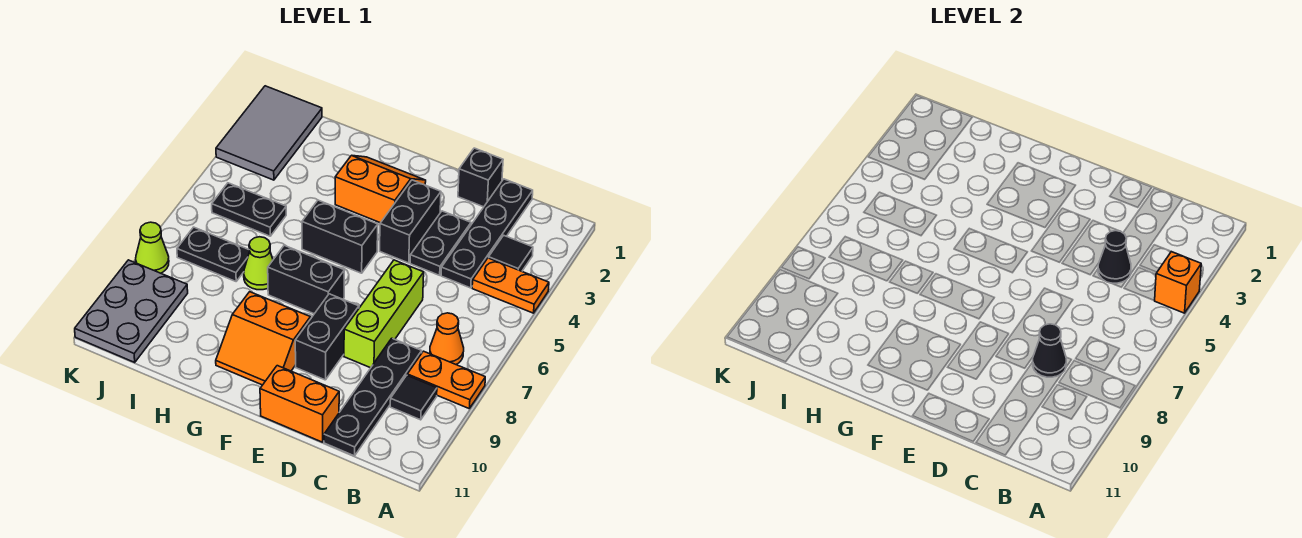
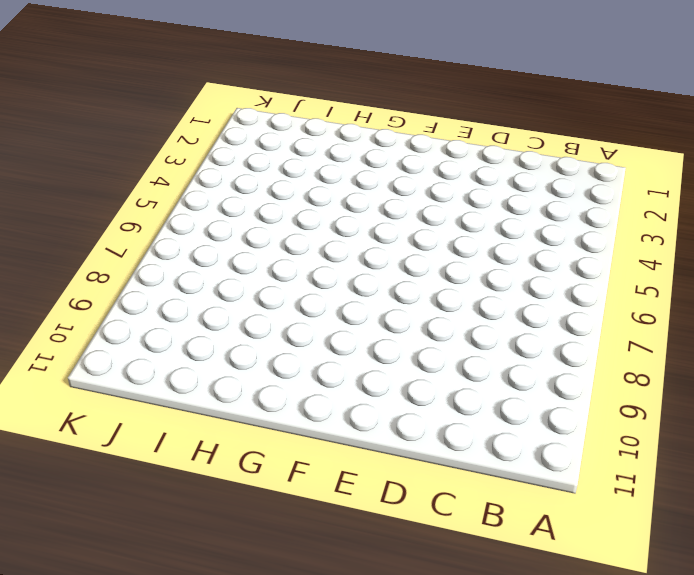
none -> orange plate A4:B4 level 1
none -> orange plate A8:B8 level 1
none -> black tile B3 level 1

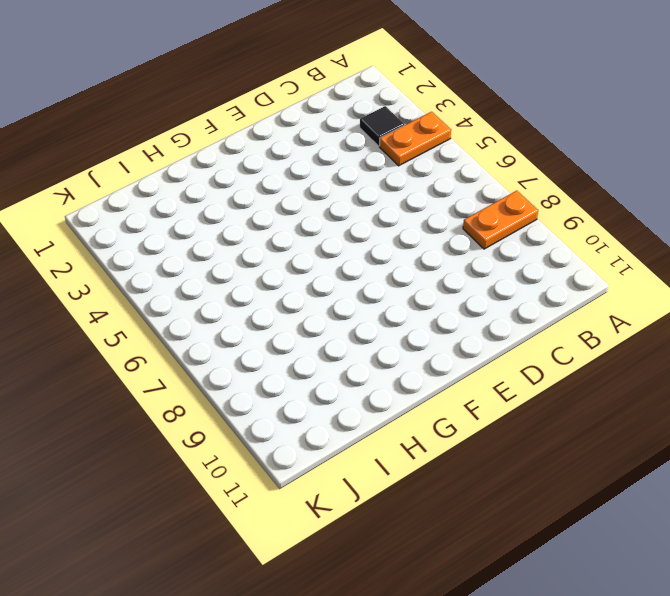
none -> orange cone B7 level 1
none -> black tile B9 level 1
none -> black plate C1:C4 level 1

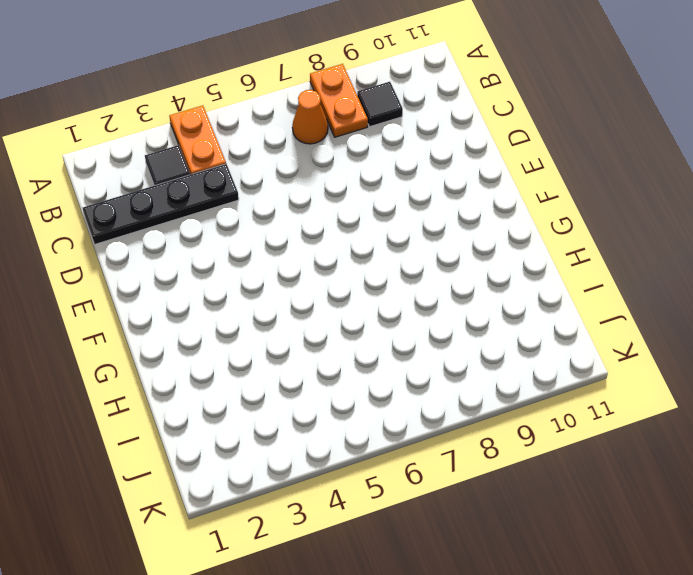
none -> black plate C8:C11 level 1
none -> black brick D1 level 1
none -> black plate D3:D4 level 1

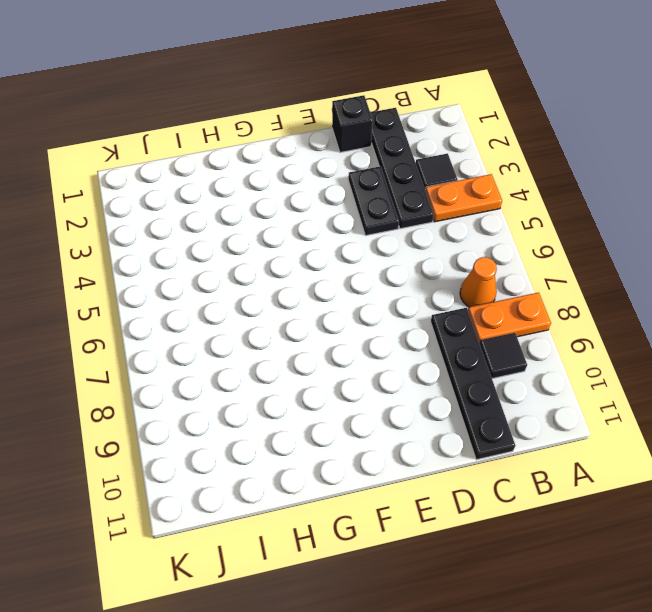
none -> lime brick D6:D8 level 1
none -> orange brick D11:E11 level 1
none -> black brick E3:E4 level 1

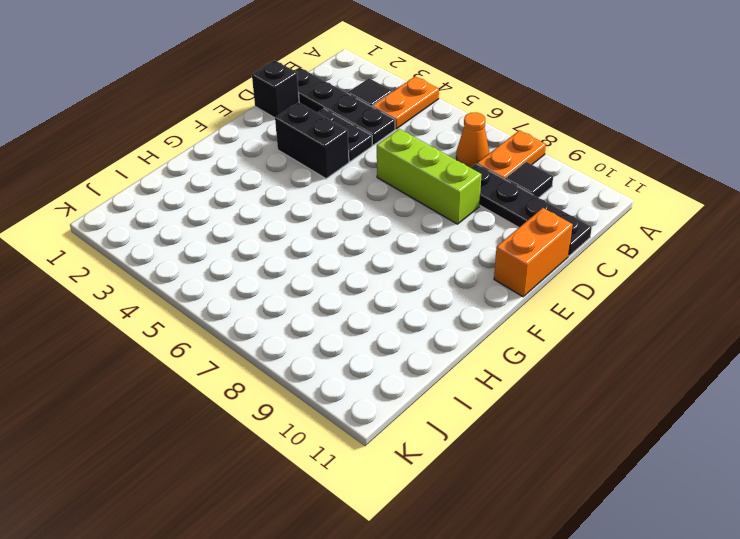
none -> black brick E8:E9 level 1
none -> orange slope F2:G3 level 1 top 3
none -> black brick F5:G5 level 1

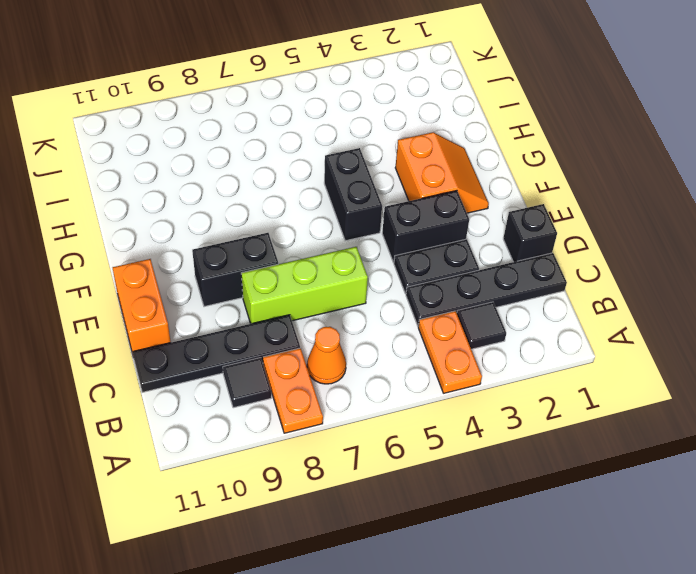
none -> black brick F7:G7 level 1
none -> orange slope F9:G10 level 1 top 9
none -> lime cone H7 level 1

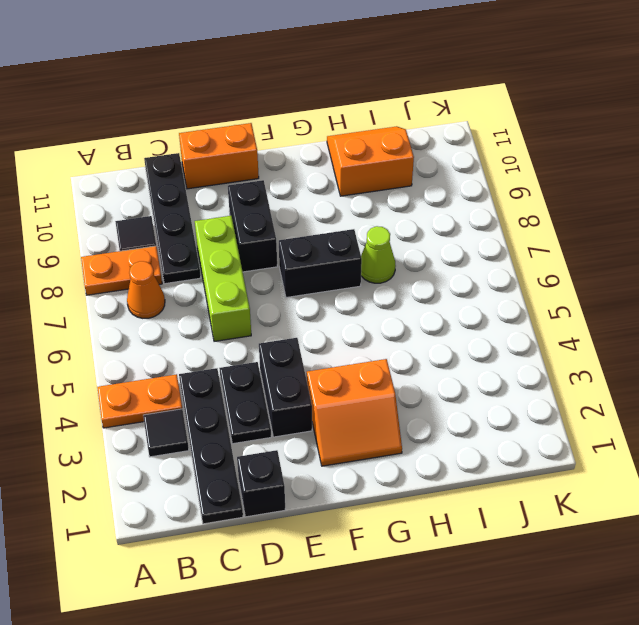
orange slope H10:I11 level 1 top 10 -> orange slope F9:G10 level 1 top 9
none -> black brick F5:G5 level 1
none -> black plate I5:J5 level 1
none -> black plate I7:J7 level 1

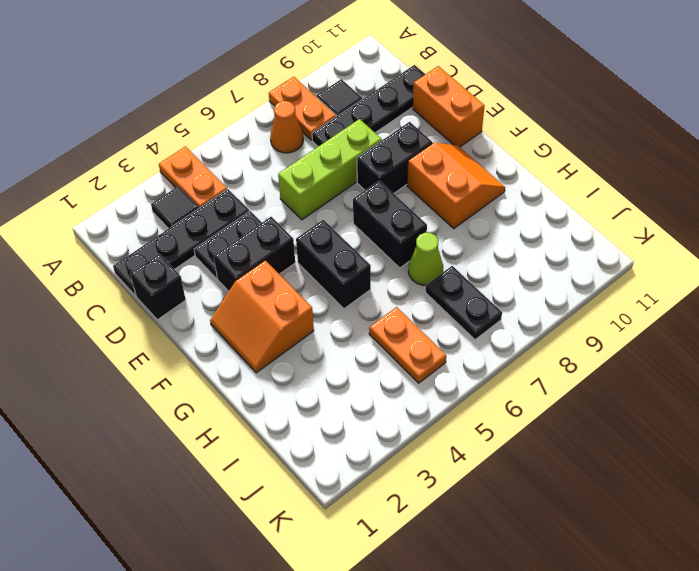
orange plate I5:J5 level 1 -> black plate I5:J5 level 1
none -> grey tile J1:K3 level 1
none -> grey plate J9:K11 level 1
none -> lime cone K8 level 1

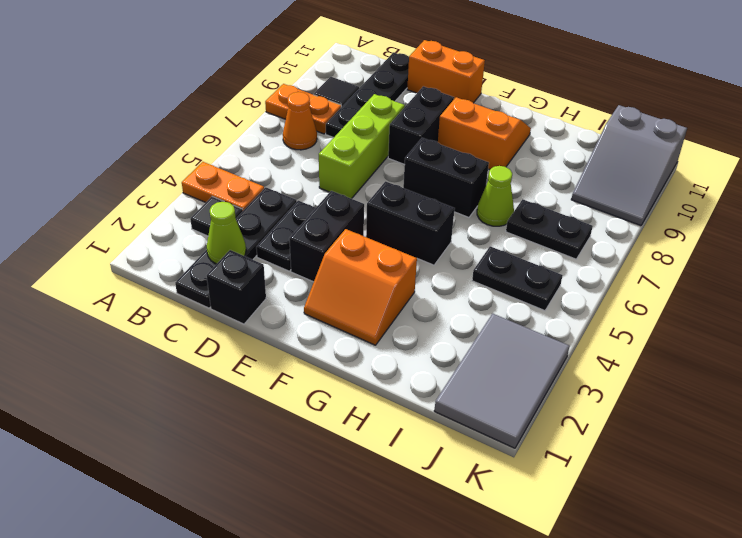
lime cone C2 level 2 -> lime cone K8 level 1
grey slope J9:K11 level 1 top 11 -> grey plate J9:K11 level 1
none -> orange brick A4 level 2
none -> black cone C4 level 2
none -> black cone C8 level 2

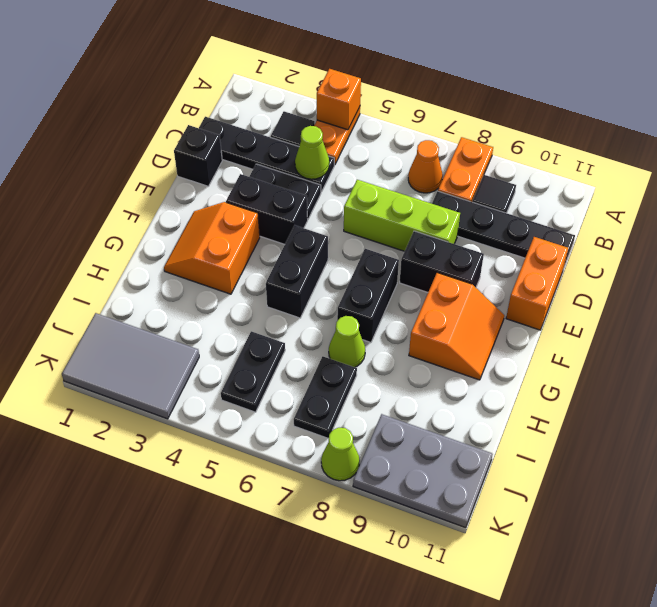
lime cone C4 level 2 -> black cone C4 level 2
none -> black cone C8 level 2

